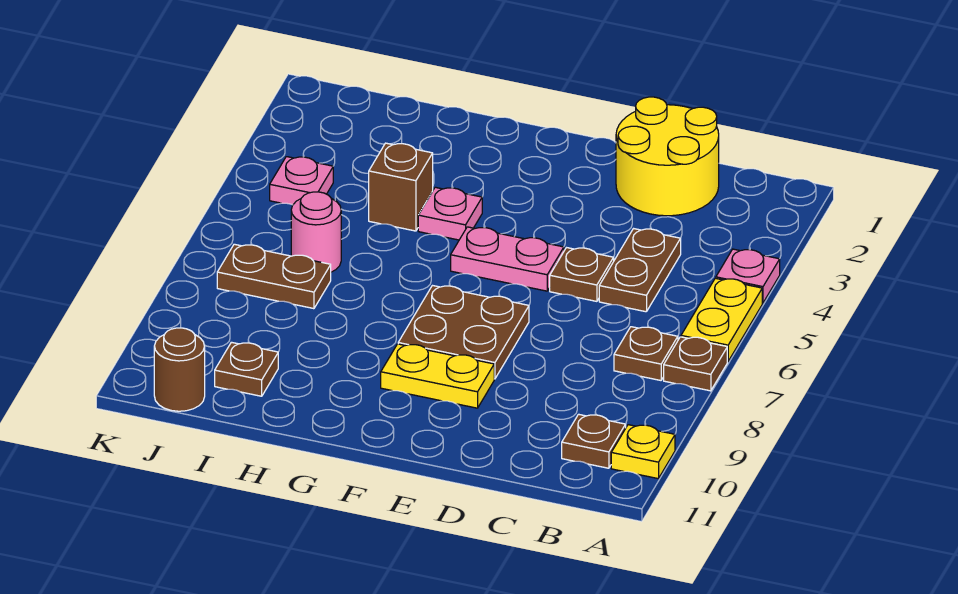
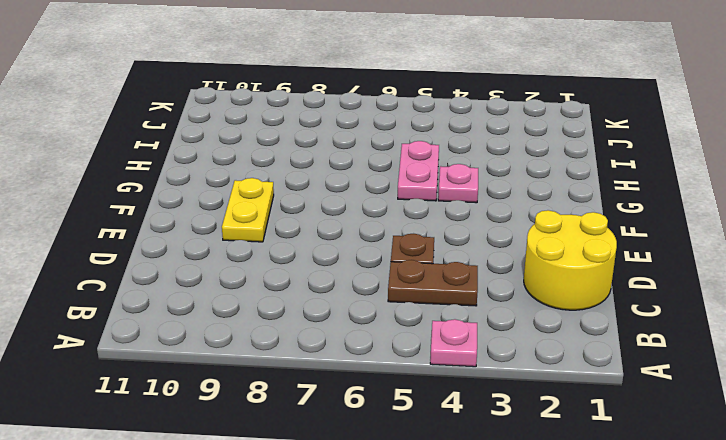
pink plate G5:H5 level 1 -> pink plate E5:F5 level 1
none -> yellow plate A5:A6 level 1
none -> brown plate A7 level 1
none -> yellow plate A10 level 1

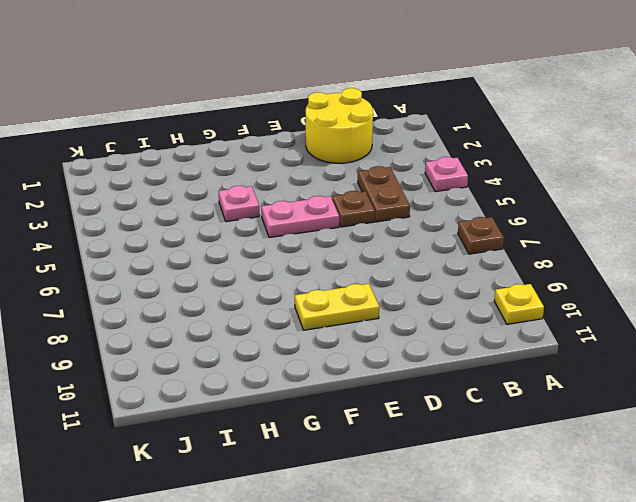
none -> yellow plate A5:A6 level 1
none -> brown plate B7 level 1
none -> brown plate B10 level 1

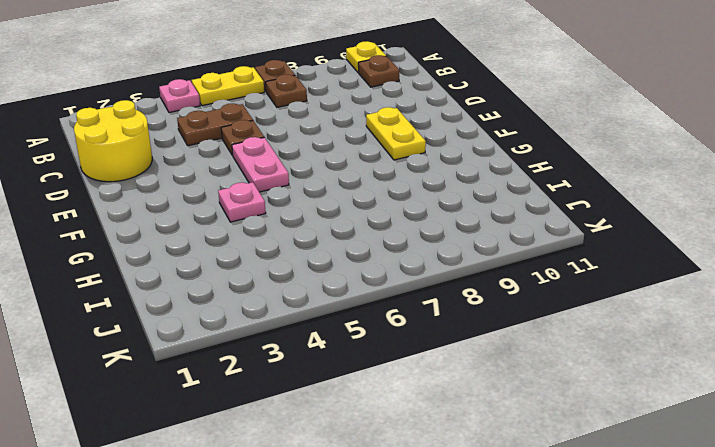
none -> brown plate E7:F8 level 1
none -> brown brick H4 level 1
none -> pink round brick I6 level 1

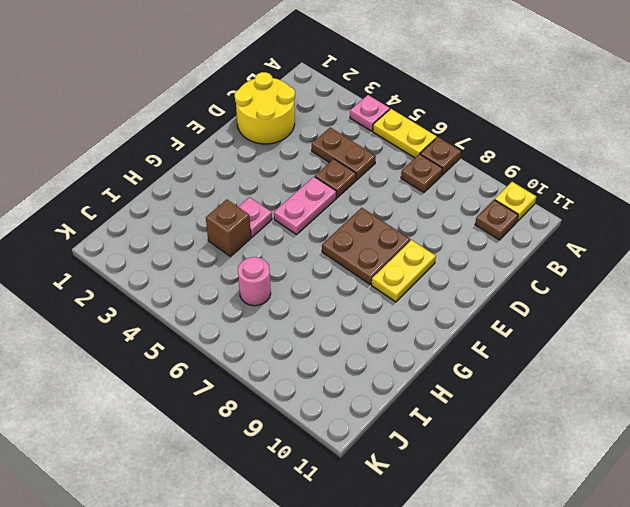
none -> brown plate I7:J7 level 1
none -> brown plate I10 level 1
none -> pink plate J4 level 1

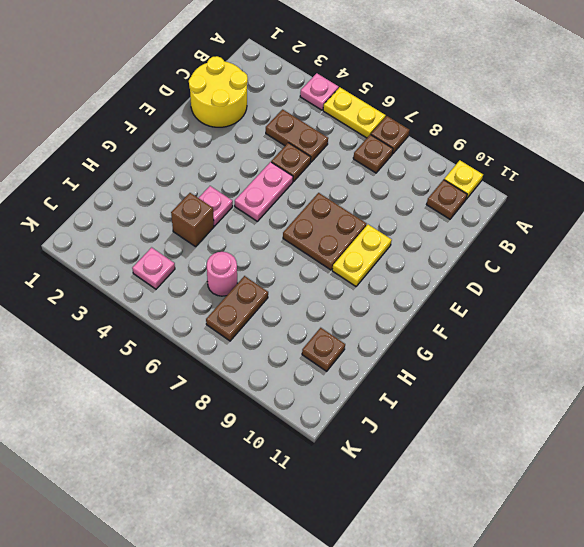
none -> brown round brick J11 level 1

